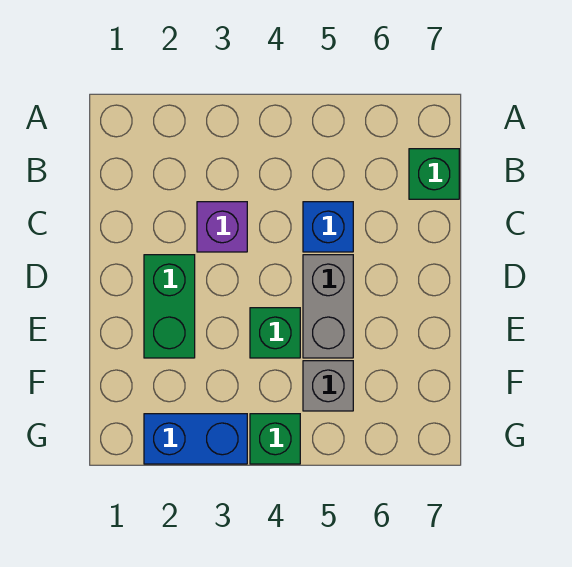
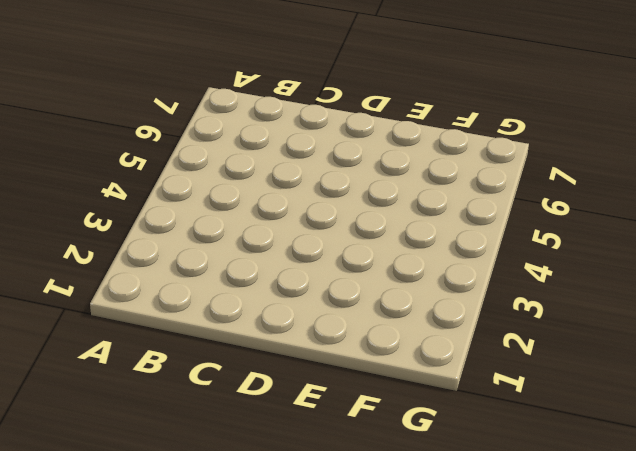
none -> green brick B7 level 1
none -> purple brick C3 level 1

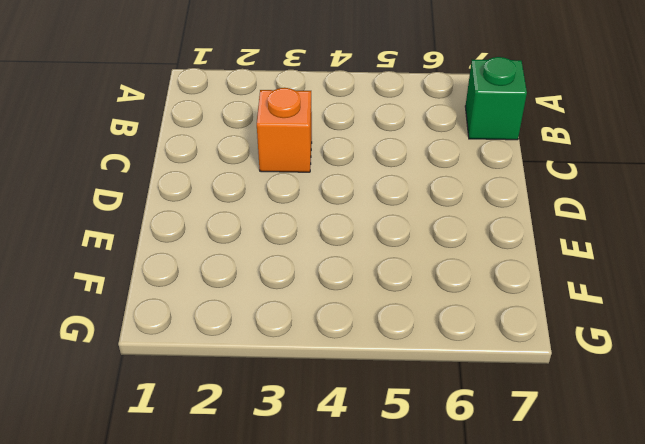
orange brick C3 level 1 -> purple brick C3 level 1
none -> blue brick C5 level 1
none -> green brick D2:E2 level 1

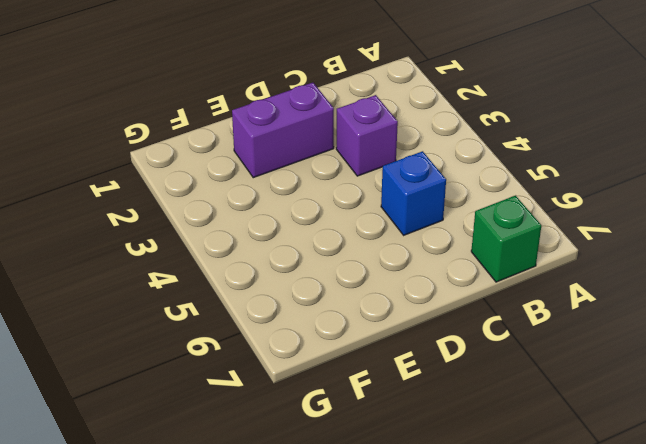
purple brick D2:E2 level 1 -> green brick D2:E2 level 1
none -> grey brick D5:E5 level 1
none -> green brick E4 level 1

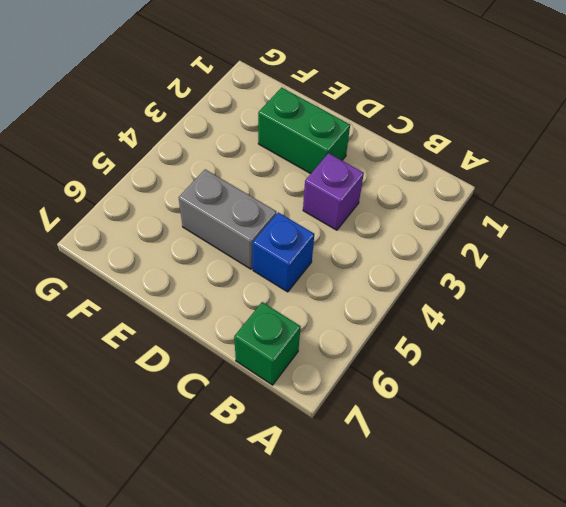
none -> green brick E4 level 1
none -> grey brick F5 level 1

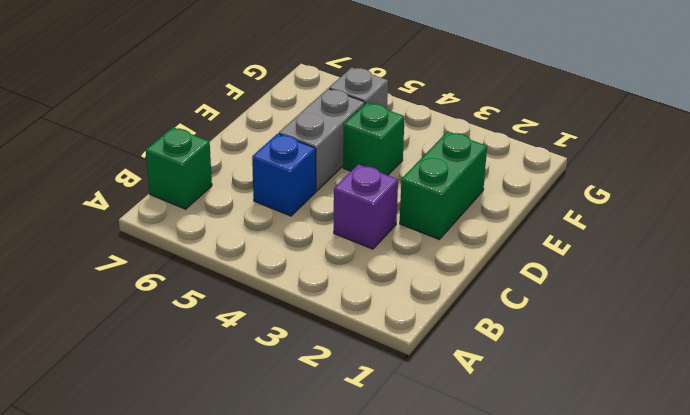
none -> blue brick G2:G3 level 1
none -> green brick G4 level 1

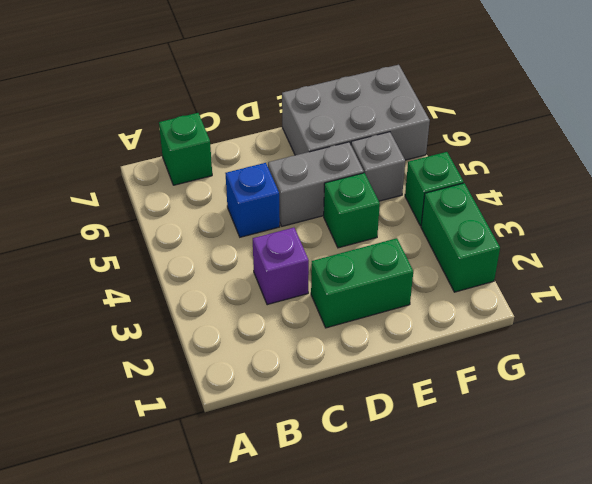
grey brick E6:G7 level 1 -> none
green brick G2:G3 level 1 -> blue brick G2:G3 level 1

